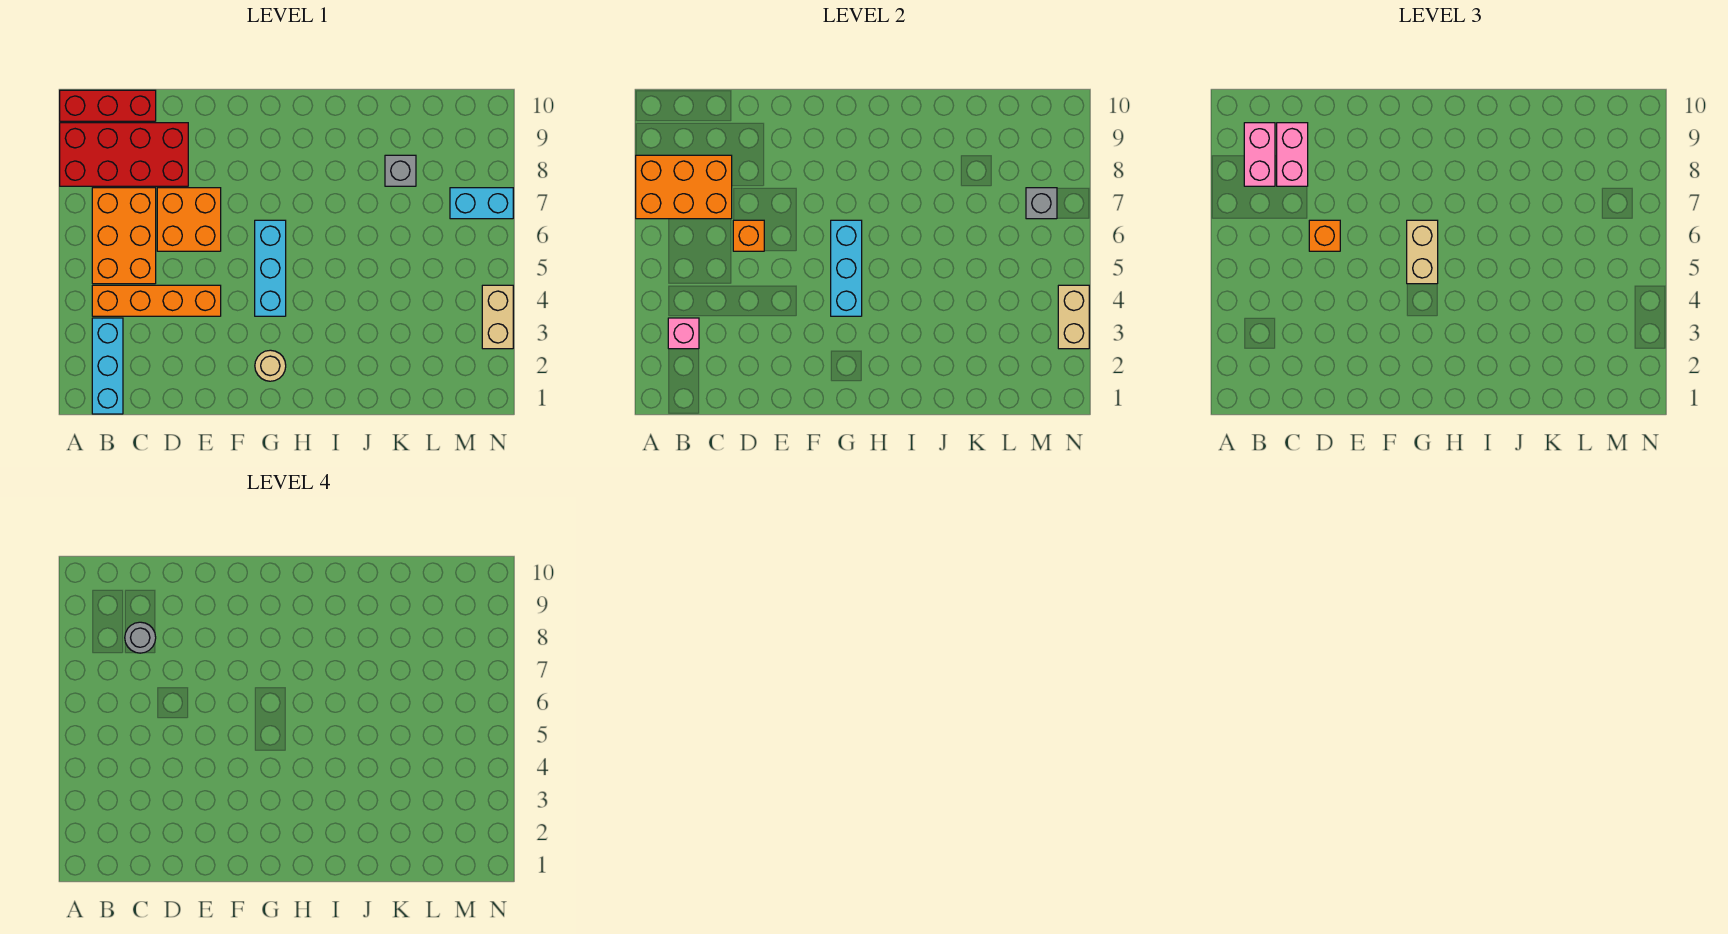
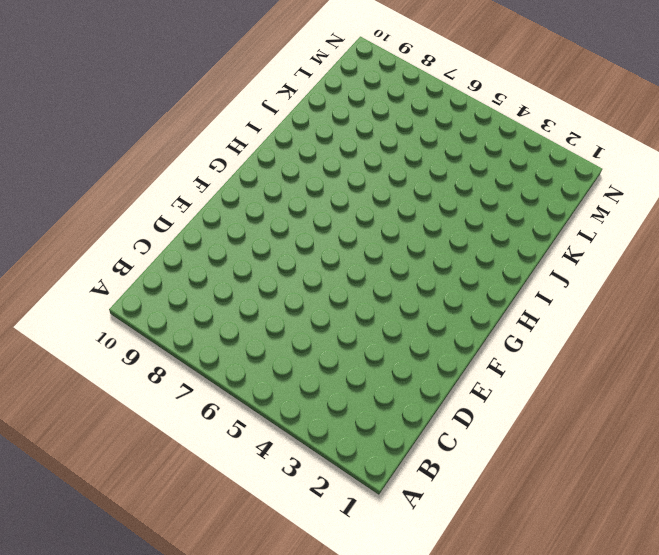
none -> red brick A8:D9 level 1
none -> red brick A10:C10 level 1
none -> cyan brick B1:B3 level 1

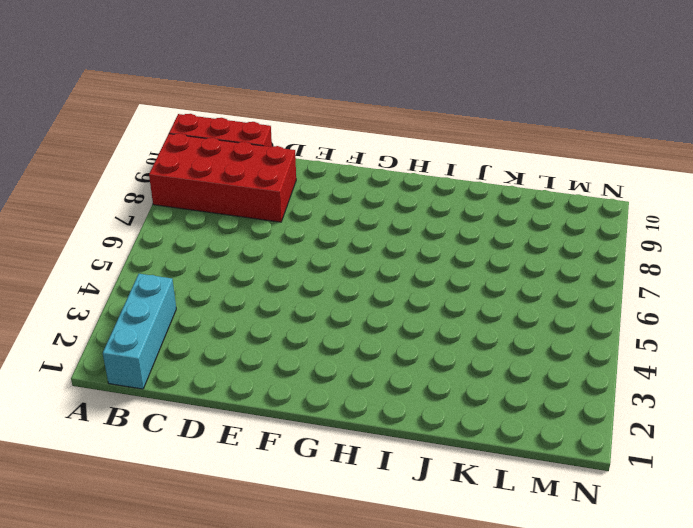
none -> orange brick B4:E4 level 1
none -> orange brick B5:C7 level 1
none -> orange brick D6:E7 level 1

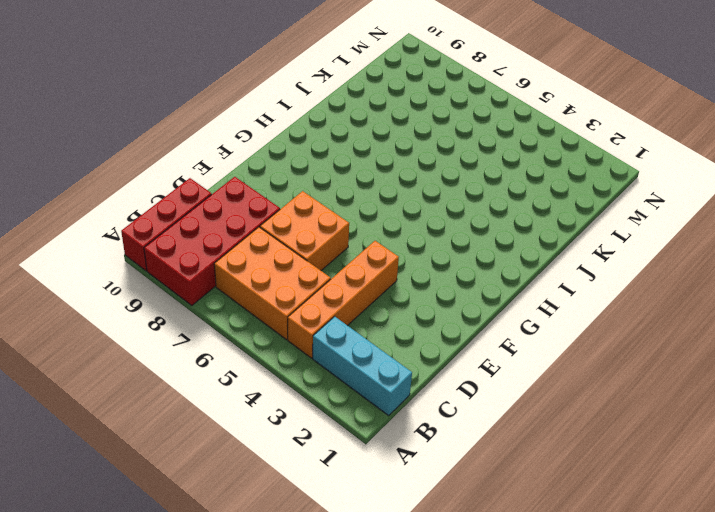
none -> tan round brick G2 level 1
none -> cyan brick G4:G6 level 1
none -> grey brick K8 level 1

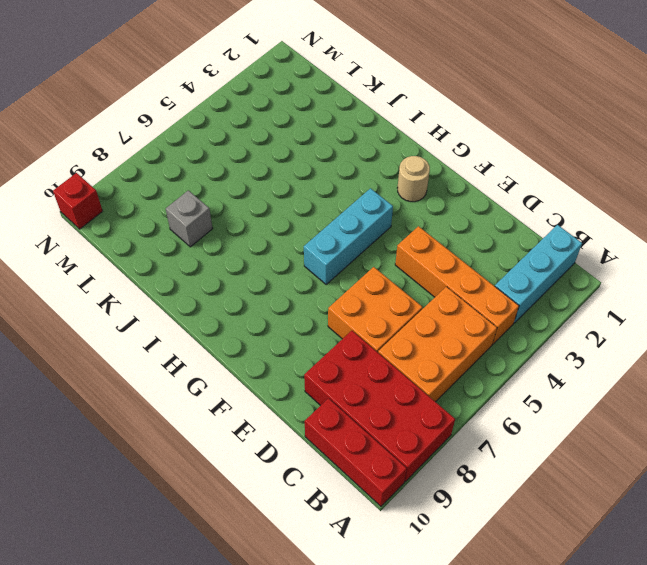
red brick N10 level 1 -> none
none -> cyan brick M7:N7 level 1
none -> tan brick N3:N4 level 1
none -> orange brick A7:C8 level 2

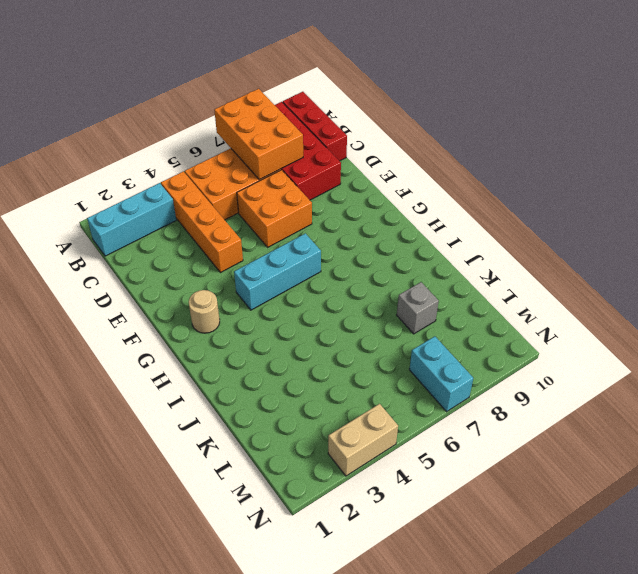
none -> pink brick B3 level 2
none -> orange brick D6 level 2
none -> cyan brick G4:G6 level 2

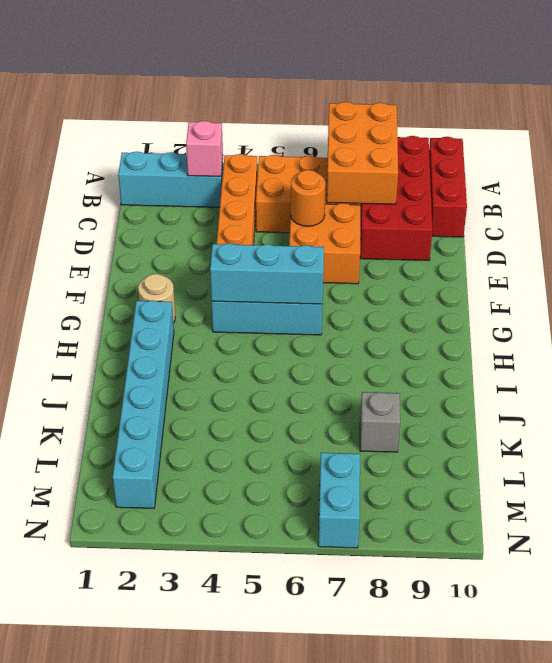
orange round brick D6 level 2 -> orange brick D6 level 2
cyan brick H2:M2 level 1 -> none
none -> tan brick N3:N4 level 1
none -> grey brick M7 level 2
none -> tan brick N3:N4 level 2

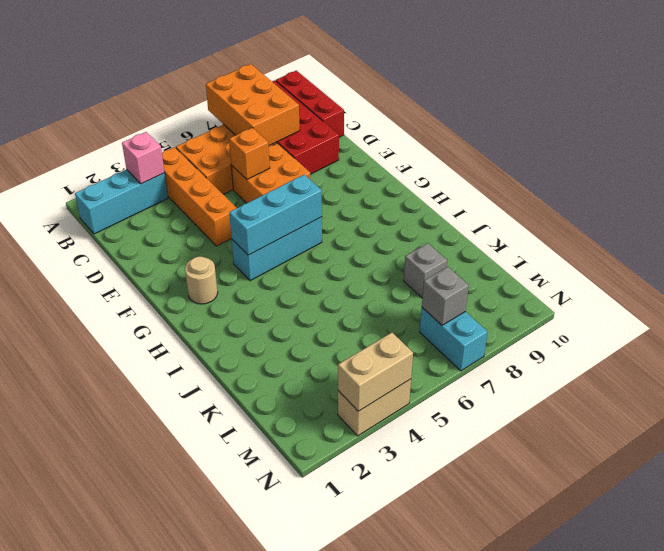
none -> pink brick B8:B9 level 3
none -> pink brick C8:C9 level 3
none -> orange brick D6 level 3

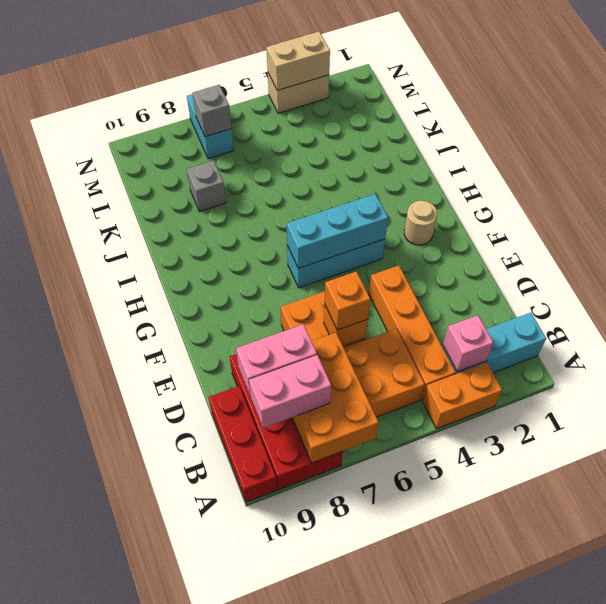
orange brick A3:A4 level 1 -> none
none -> tan brick G5:G6 level 3
none -> grey round brick C8 level 4

